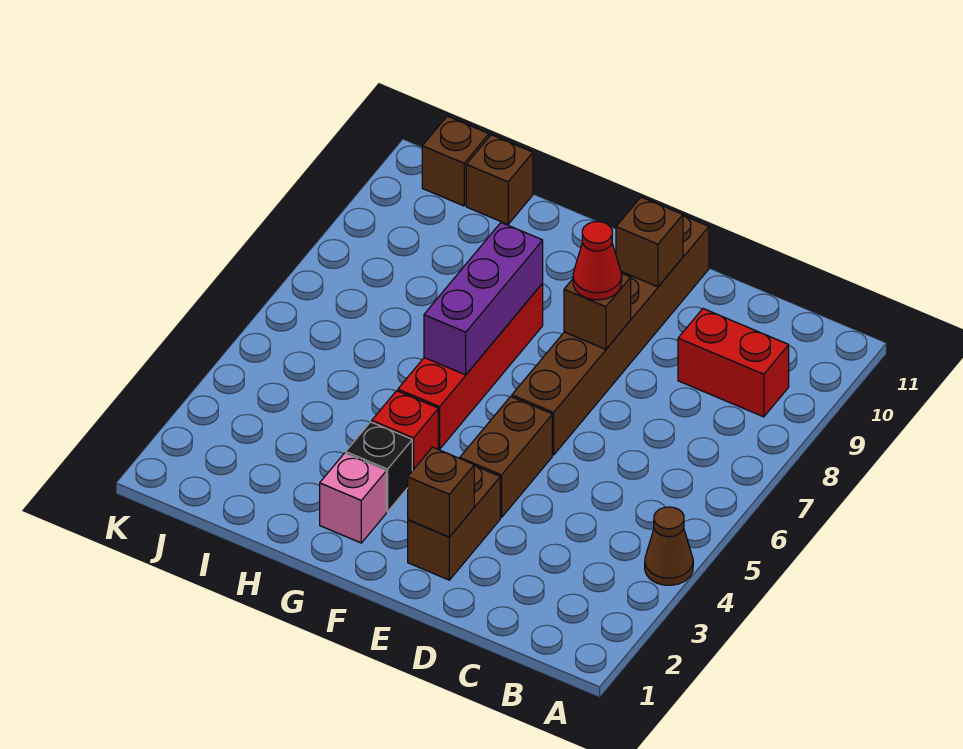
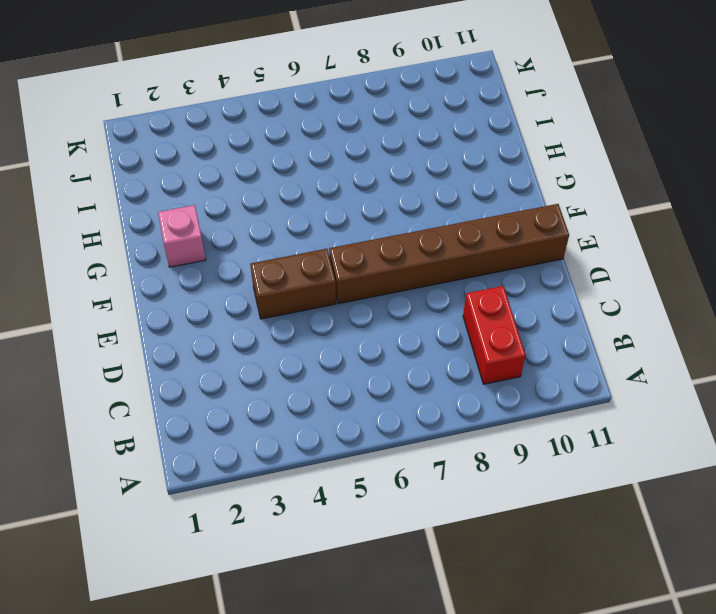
none -> brown cone A4 level 1
none -> brown brick E2:E3 level 1
none -> black brick G3 level 1

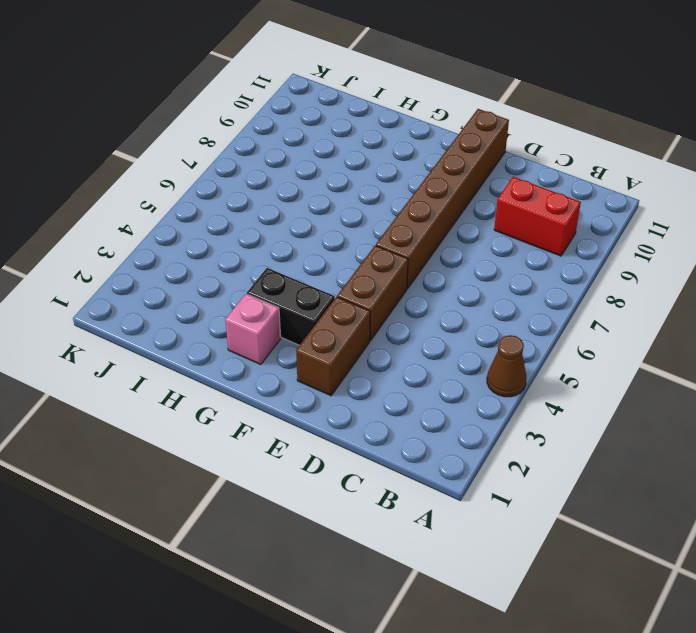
black brick F3:G3 level 1 -> black brick G3 level 1
none -> red brick G4 level 1
none -> red brick G5:G8 level 1
none -> brown brick I11 level 1

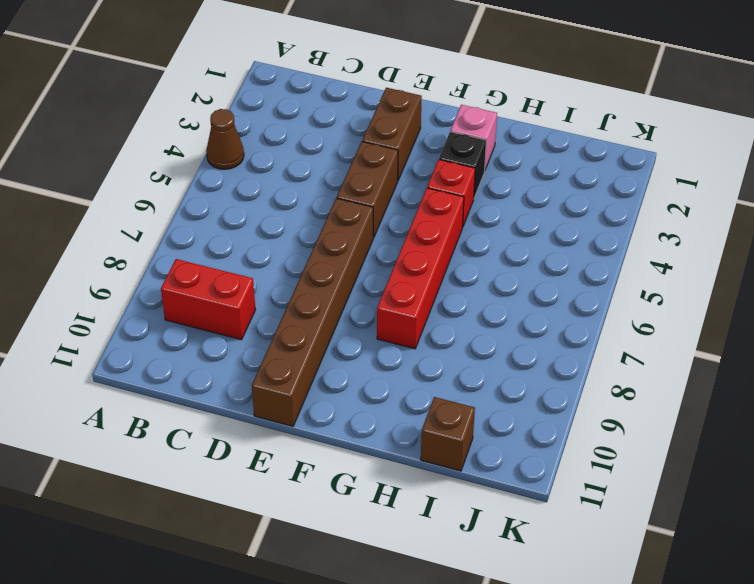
none -> brown brick J11 level 1
none -> brown brick E2 level 2
none -> brown brick E8 level 2

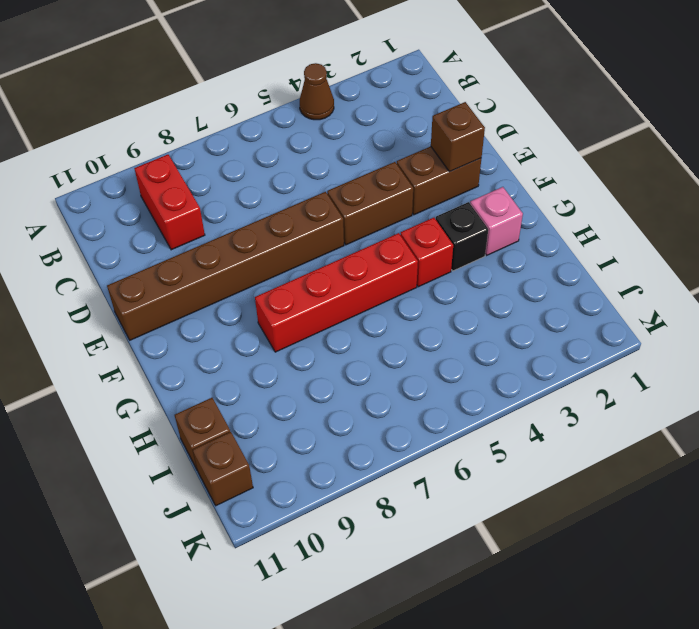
none -> brown brick E8 level 2
none -> brown brick E10 level 2
none -> purple brick G6:G8 level 2

